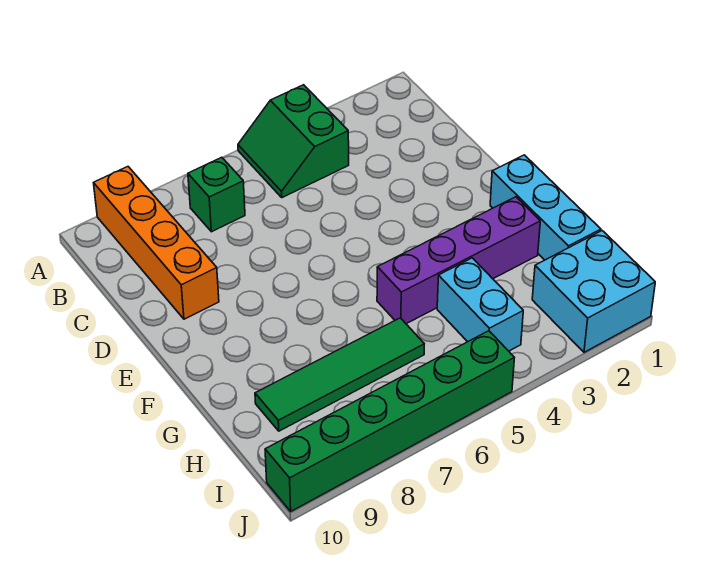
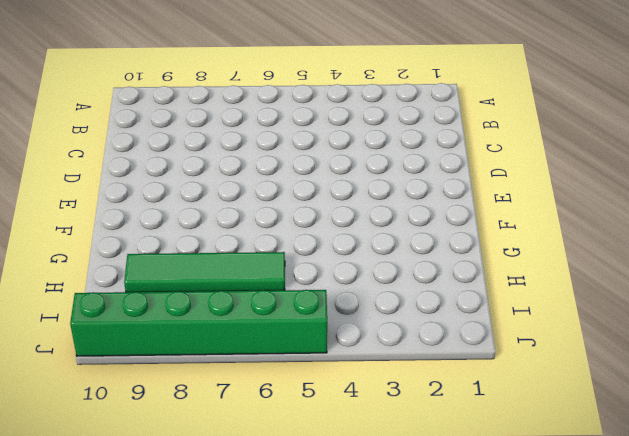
none -> green slope A4:B5 level 1 top 4
none -> orange brick A9:D9 level 1

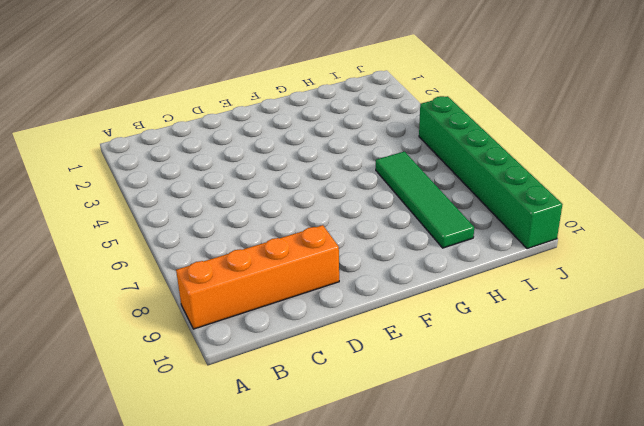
none -> green slope A4:B5 level 1 top 4
none -> green brick B7 level 1

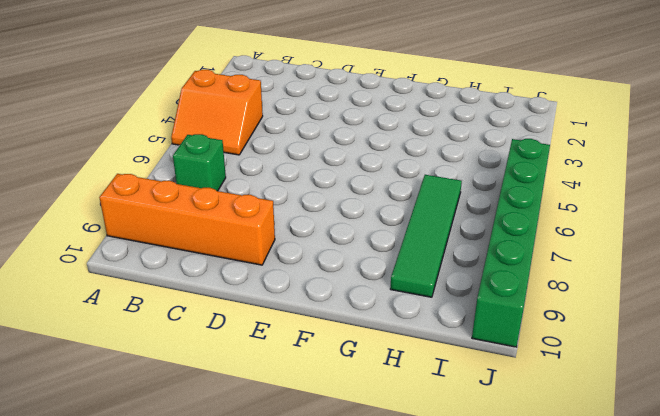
orange slope A4:B5 level 1 top 4 -> green slope A4:B5 level 1 top 4
none -> cyan brick F1:H1 level 1
none -> purple brick G2:G5 level 1

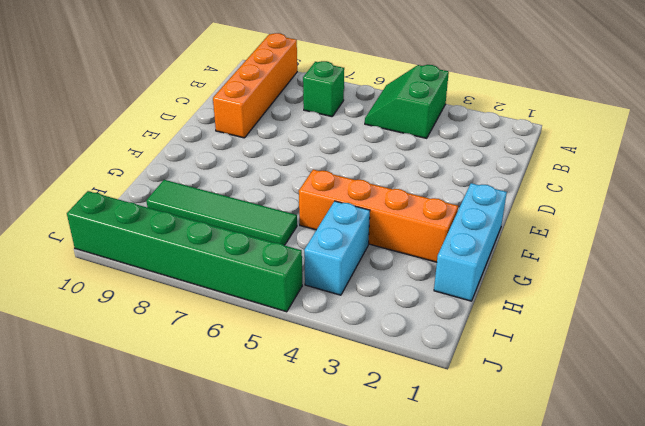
orange brick G2:G5 level 1 -> purple brick G2:G5 level 1
none -> cyan brick I1:J2 level 1

